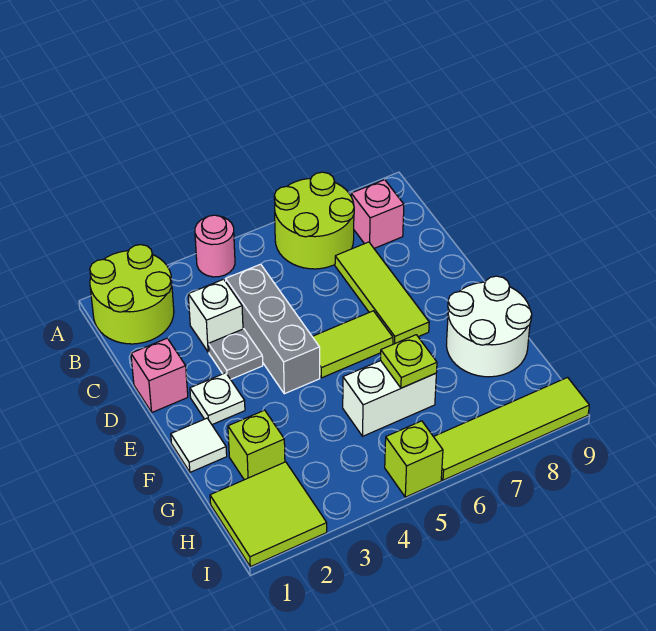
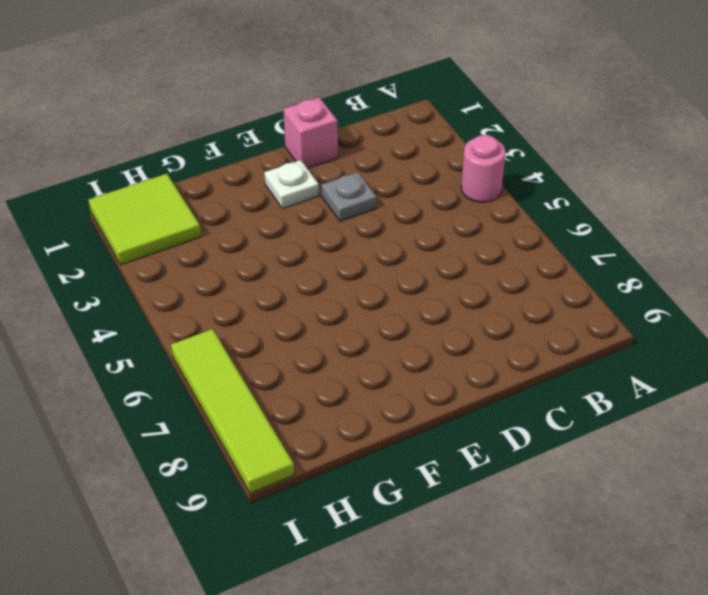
none -> lime round brick A1:B2 level 1
none -> lime round brick A6:B7 level 1
none -> pink brick B8 level 1

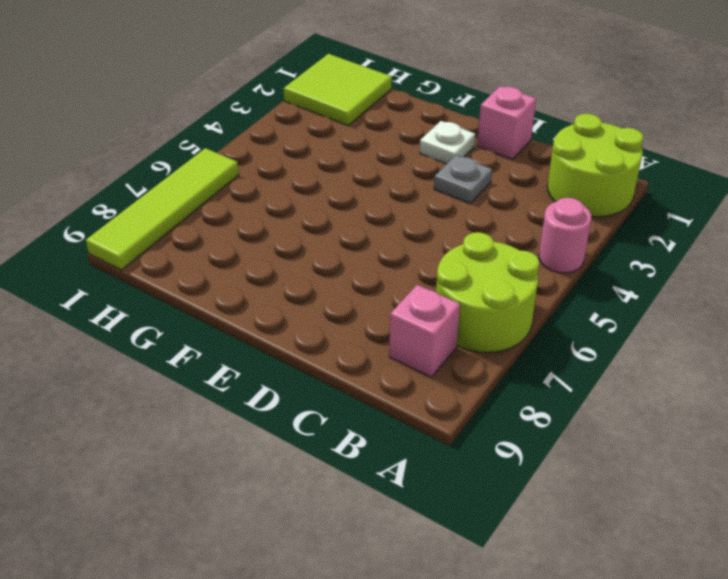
none -> white brick C3 level 1
none -> grey brick C4:E4 level 1
none -> lime tile C7:E7 level 1

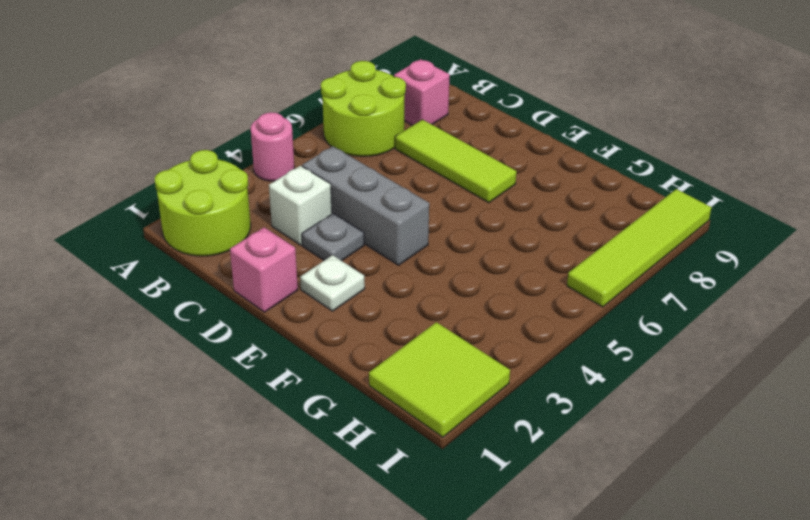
none -> lime tile E5:E6 level 1
none -> white tile F1 level 1
none -> white round brick F8:G9 level 1

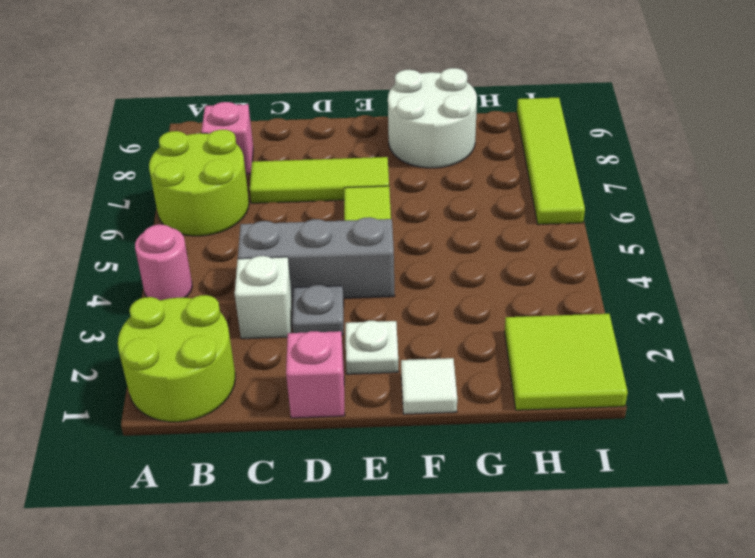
none -> lime brick G2 level 1
none -> white brick G5:G6 level 1
none -> lime brick I5 level 1

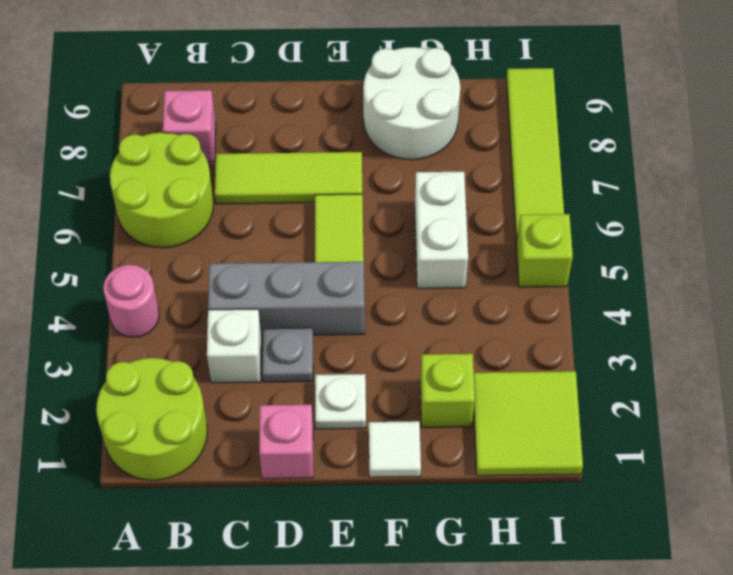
none -> lime plate G6 level 2

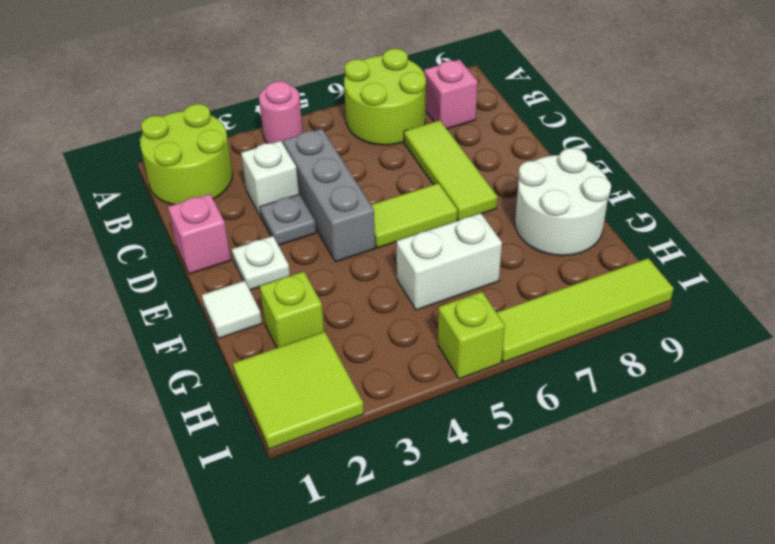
none -> lime plate G6 level 2

